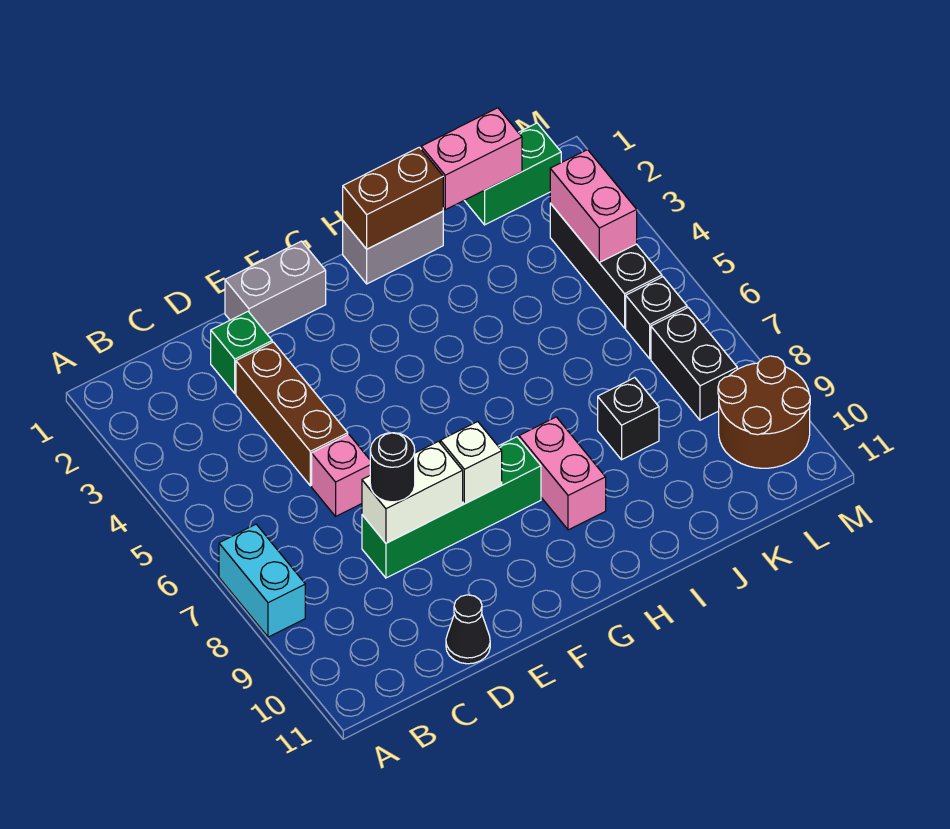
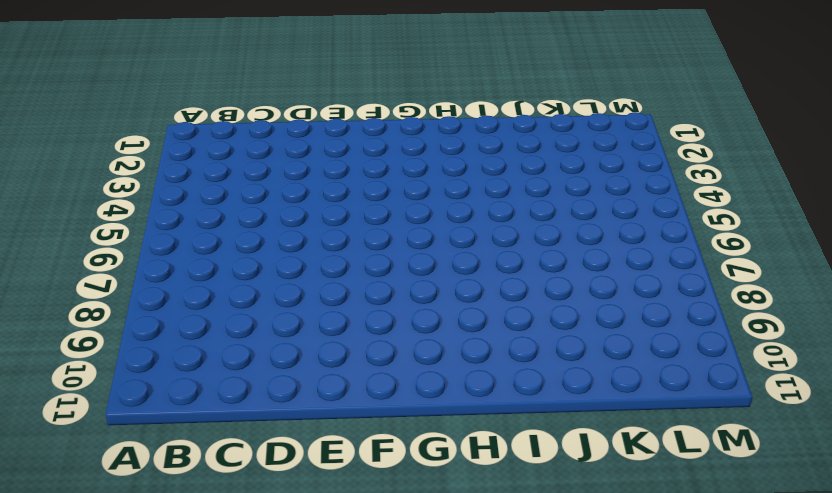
none -> cyan brick A7:A8 level 1
none -> green brick D2 level 1
none -> brown brick D3:D5 level 1

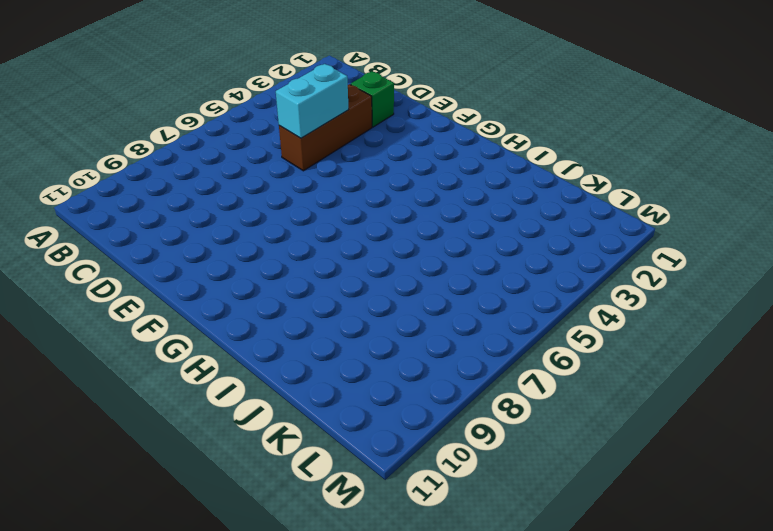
cyan brick D4:D5 level 2 -> cyan brick A7:A8 level 1
none -> pink brick D6 level 1
none -> green brick D8:G8 level 1
none -> black cone D11 level 1

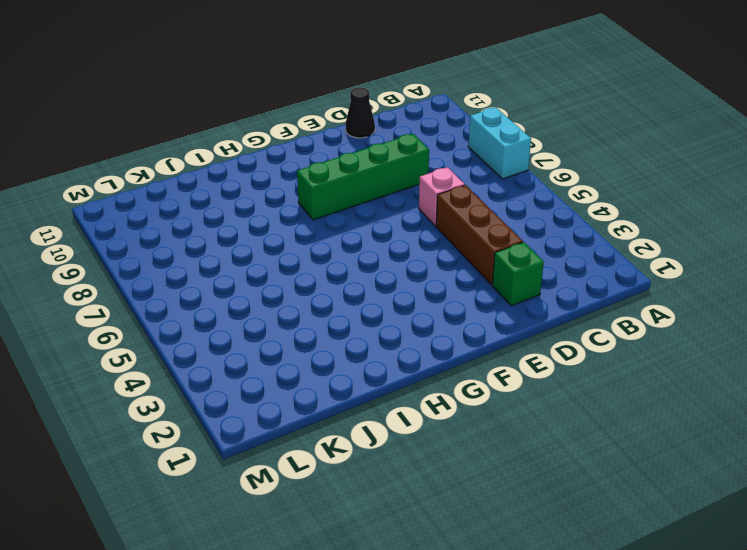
none -> grey brick E1:F1 level 1
none -> grey brick H1:I1 level 1
none -> pink brick H8:H9 level 1

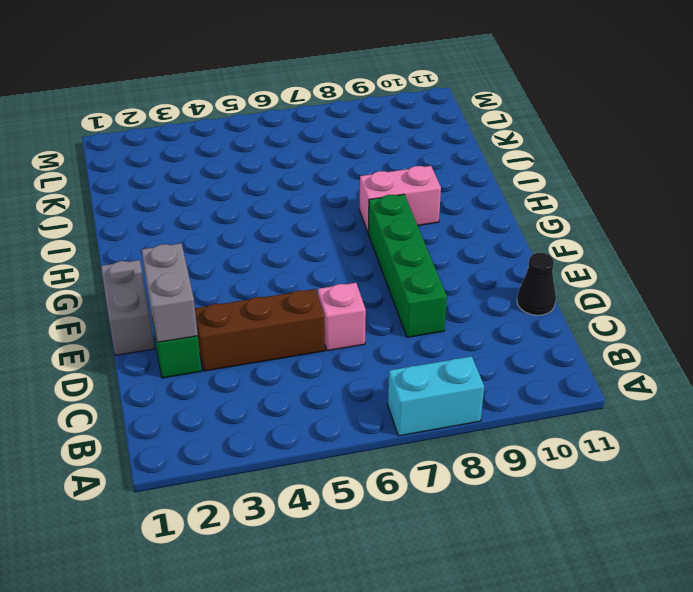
grey brick D2:E2 level 2 -> grey brick H1:I1 level 1
none -> black brick J8 level 1
none -> green brick K1:L1 level 1
none -> black brick L3:L5 level 1

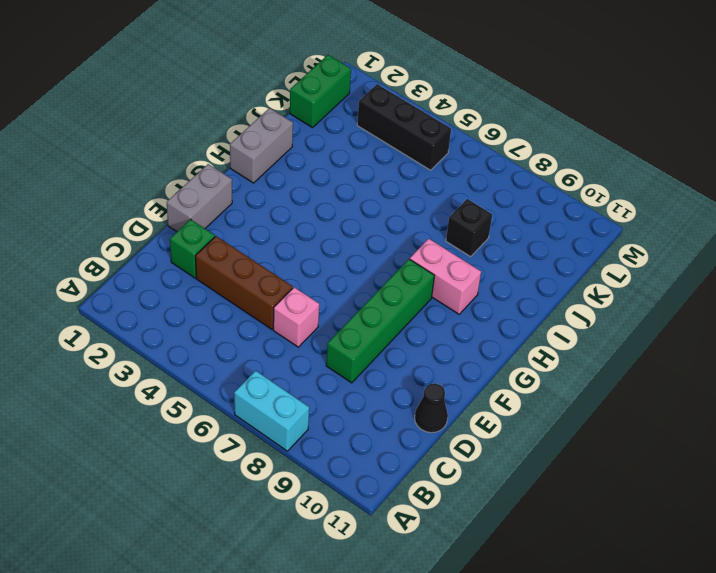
none -> black brick L6 level 1
none -> black brick L7:L8 level 1
none -> brown round brick L9:M10 level 1

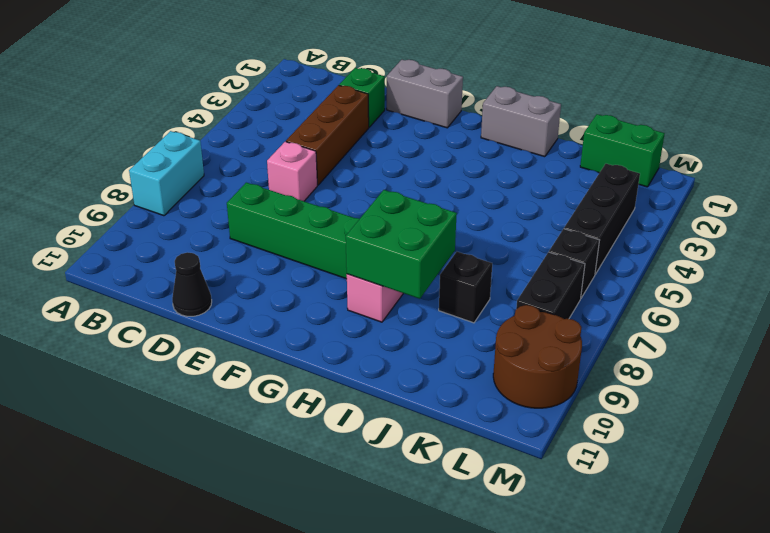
green brick H8:I9 level 2 -> none
none -> white brick D8:E8 level 2
none -> white brick F8 level 2
none -> brown brick H1:I1 level 2

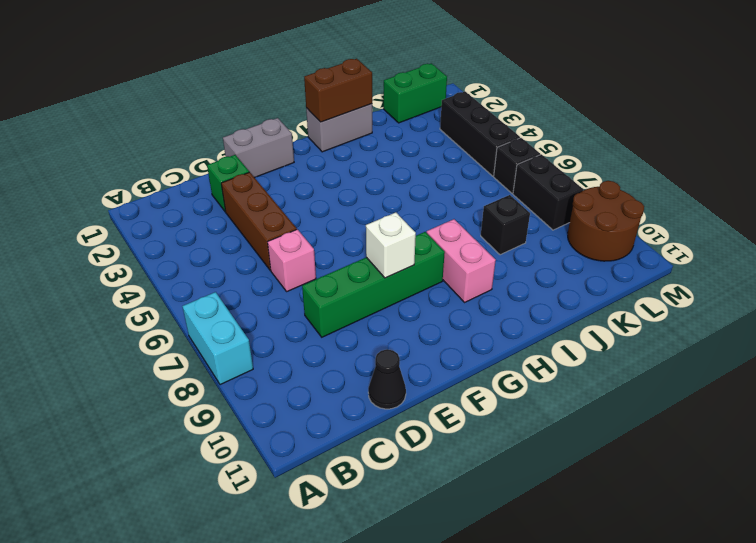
none -> white brick D8:E8 level 2
none -> pink brick J1:K1 level 2
none -> pink brick L3:L4 level 2

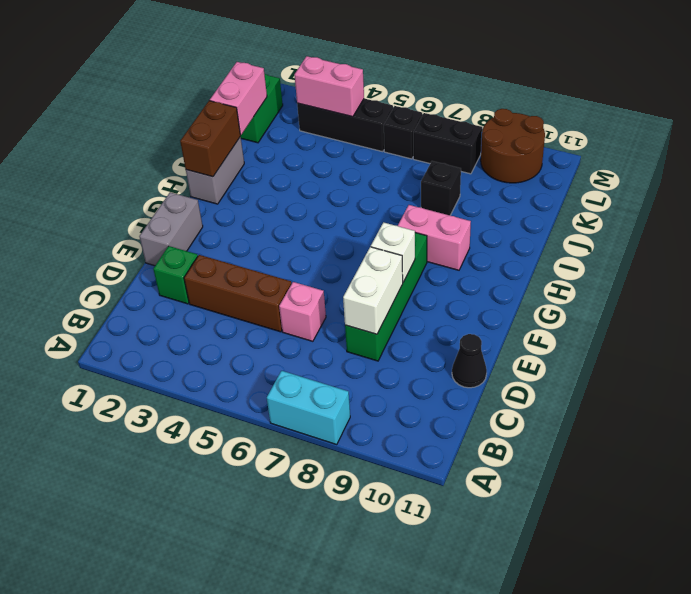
none -> black round brick D8 level 3

